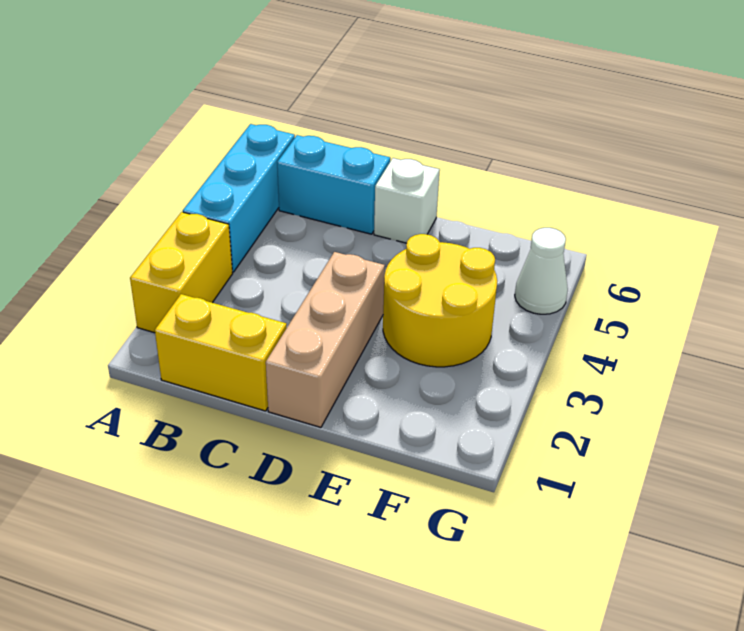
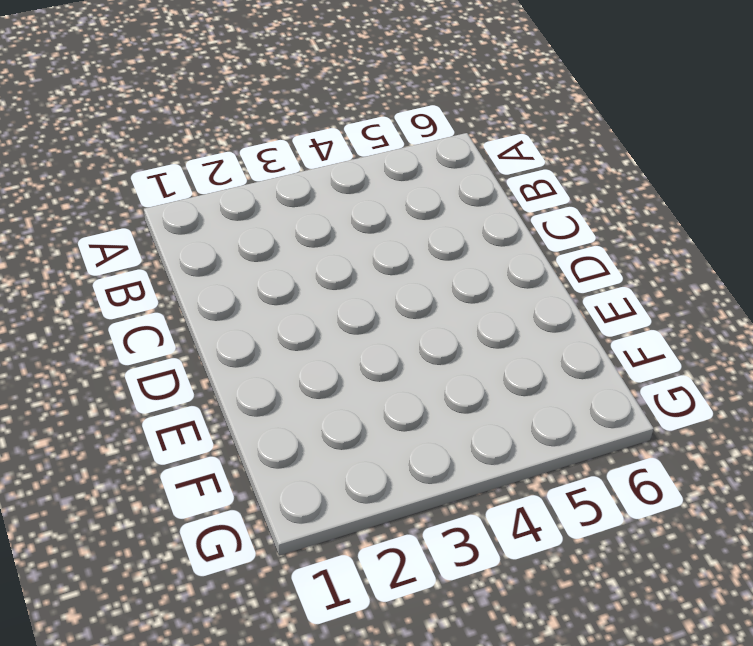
none -> yellow brick A2:A3 level 1
none -> cyan brick A4:A6 level 1

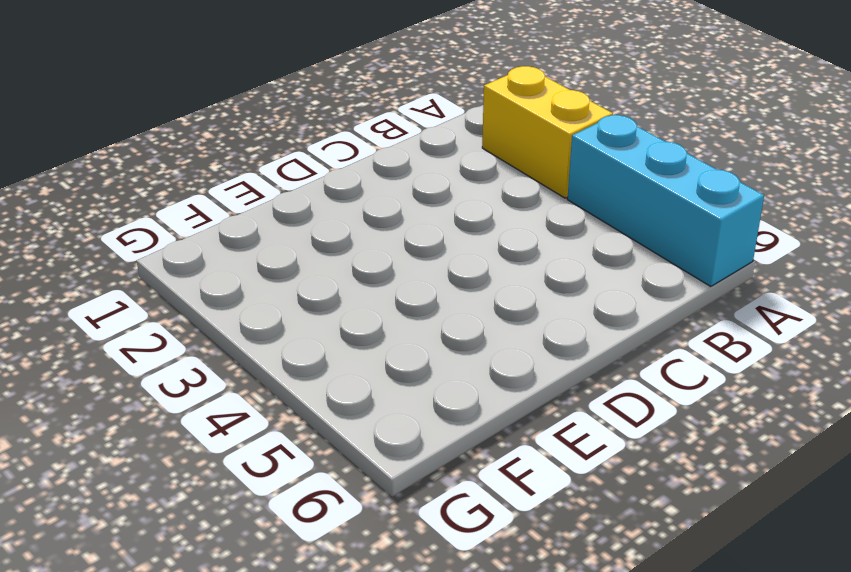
none -> yellow brick B1:C1 level 1
none -> cyan brick B6:C6 level 1

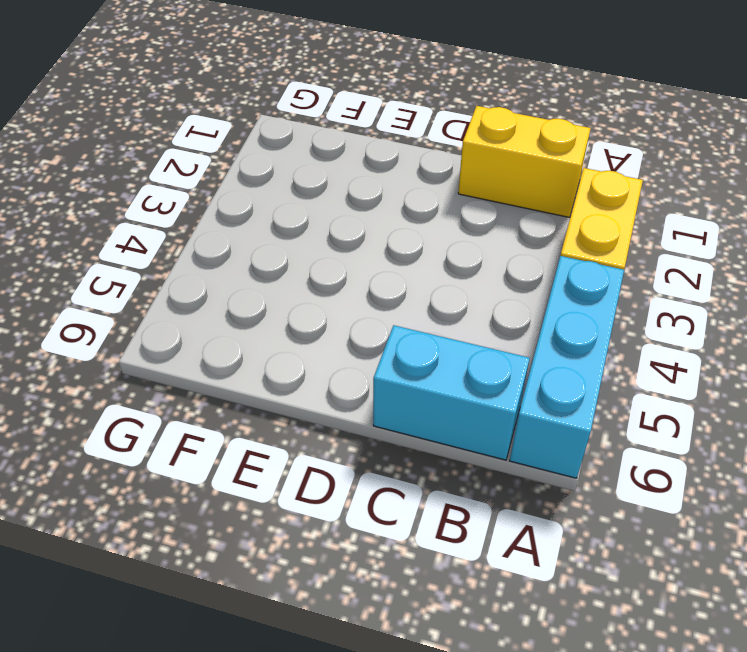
none -> tan brick D1:D3 level 1
none -> white brick D6 level 1

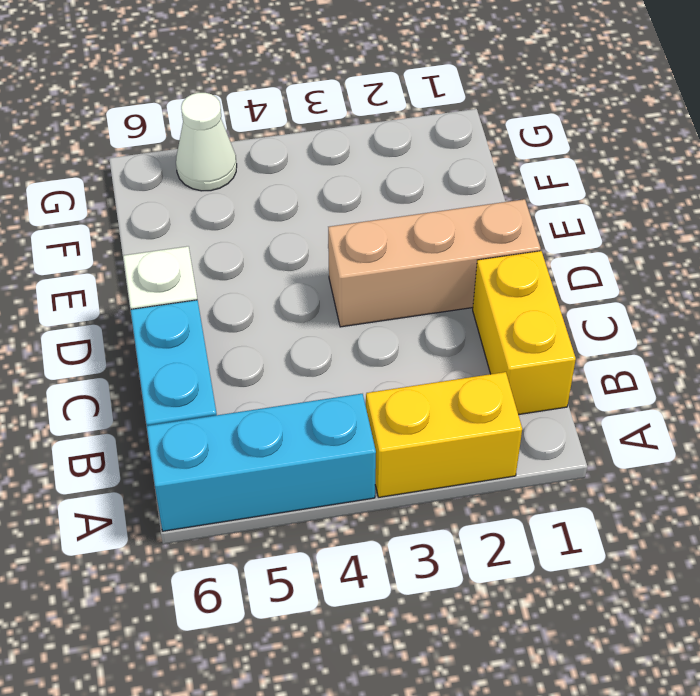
none -> yellow round brick E3:F4 level 1

